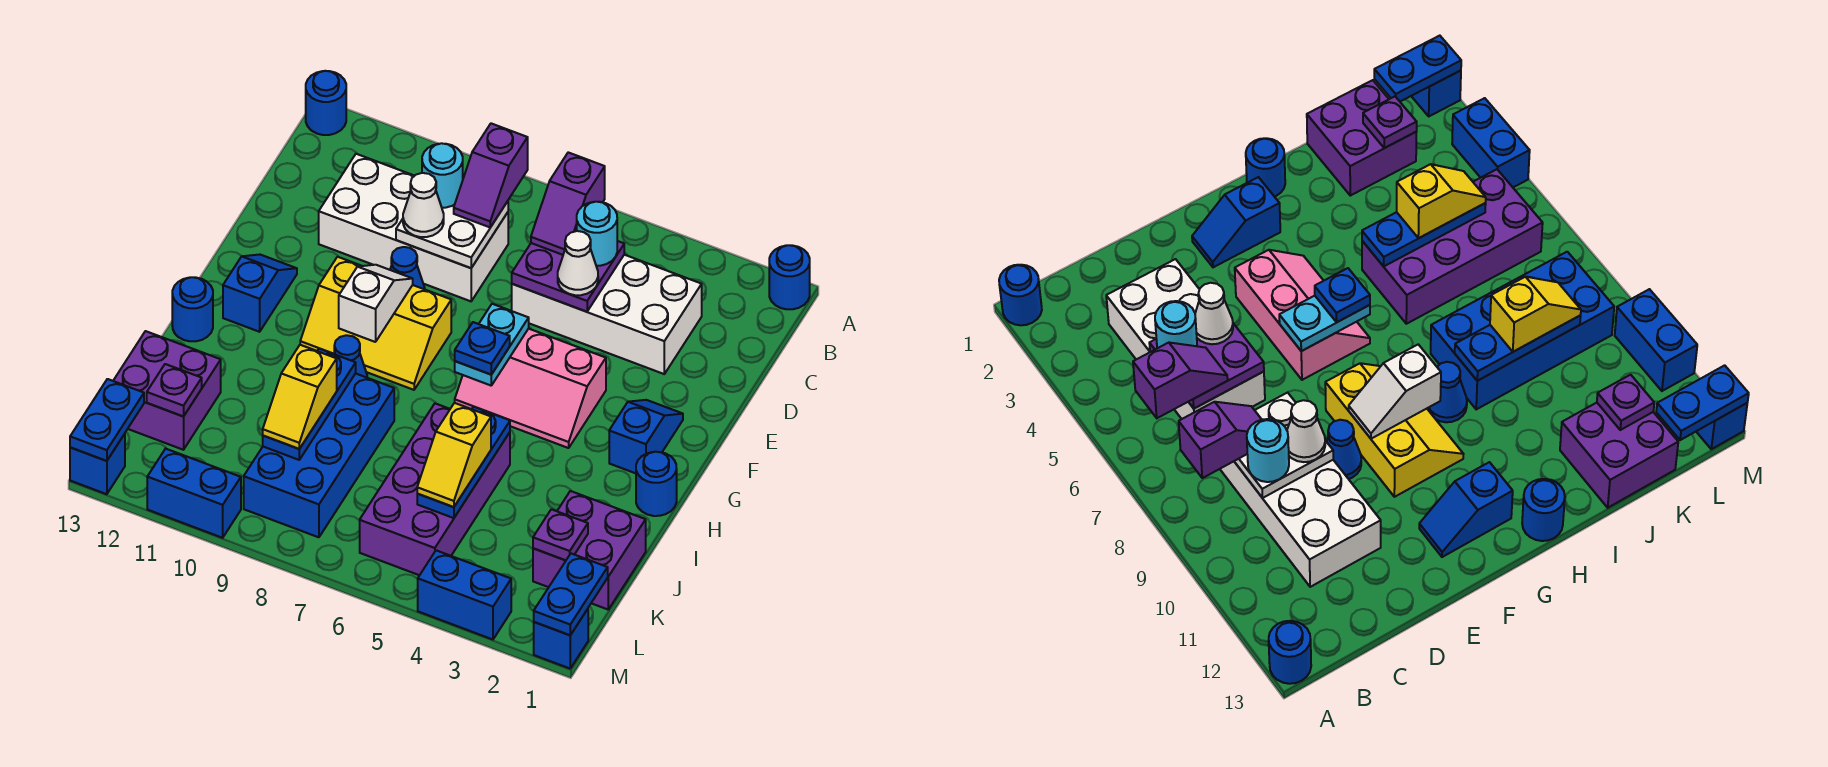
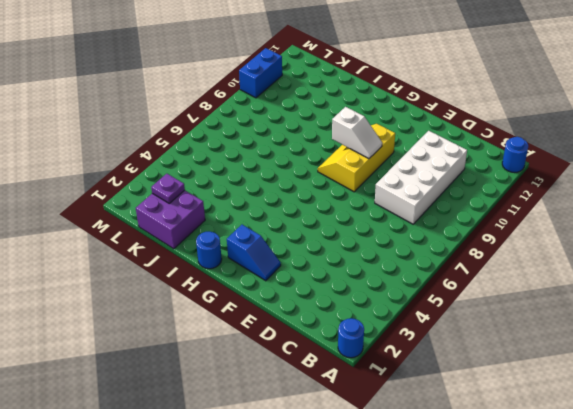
none -> white brick C3:D6 level 1
none -> blue cone E9 level 1
none -> pink slope F4:G6 level 1 top F
none -> blue slope F12:G12 level 1 top G

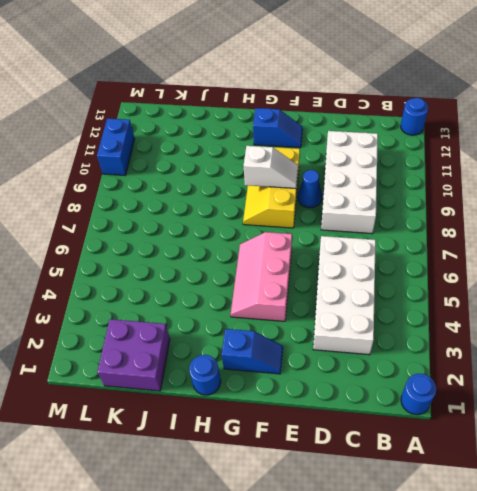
none -> blue cone H9 level 1
none -> blue round brick H13 level 1
none -> purple brick I5:L6 level 1
none -> blue brick I8:L9 level 1

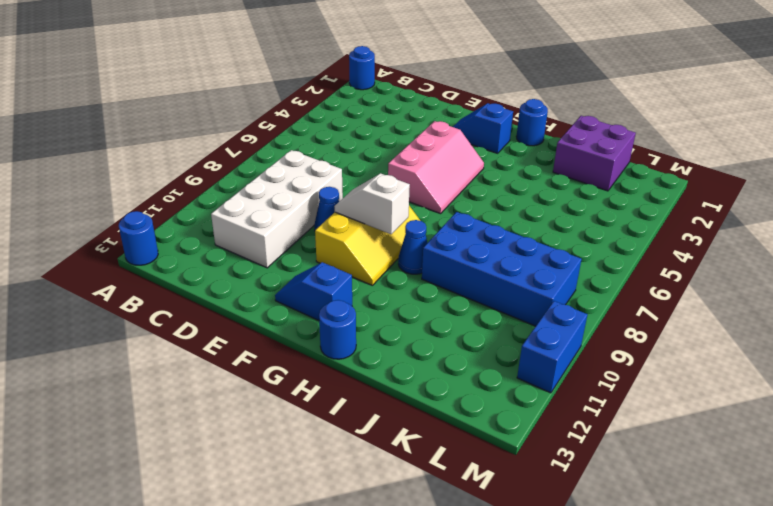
none -> white brick C3:D6 level 1
none -> purple brick I5:L6 level 1
none -> purple brick J12:K13 level 1
none -> blue brick M1 level 1

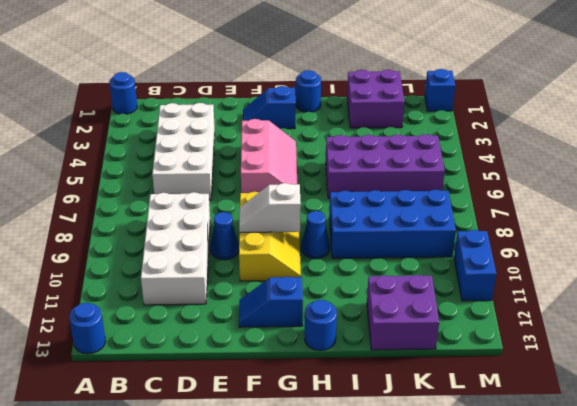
none -> blue brick M3:M4 level 1
none -> blue brick M13 level 1
none -> purple plate C5:D6 level 2
none -> white plate C8:D9 level 2

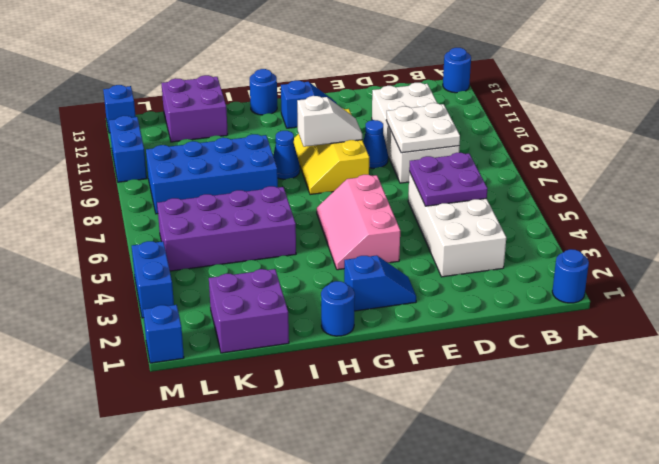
none -> cyan plate F6:G6 level 2
none -> blue plate I5:K5 level 2
none -> blue plate I9:K9 level 2
none -> purple plate K2 level 2

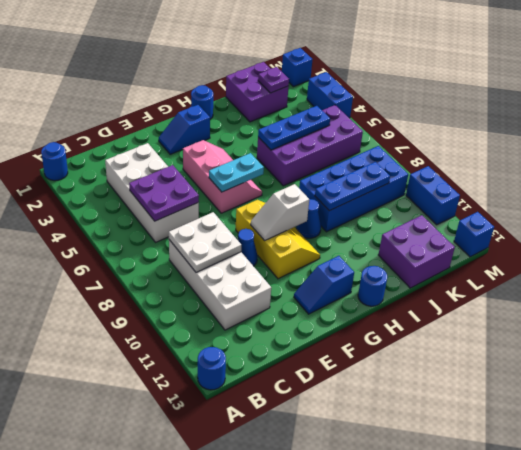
none -> purple plate K12 level 2
none -> blue plate L1:M1 level 2
none -> blue plate L13:M13 level 2
none -> purple slope B6:C6 level 3 top B

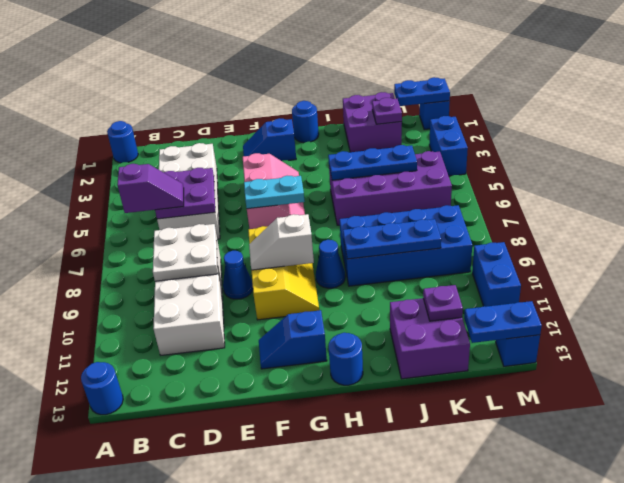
none -> purple slope B8:C8 level 3 top B
none -> cyan round brick C5 level 3
none -> cyan round brick C9 level 3
none -> white cone D5 level 3

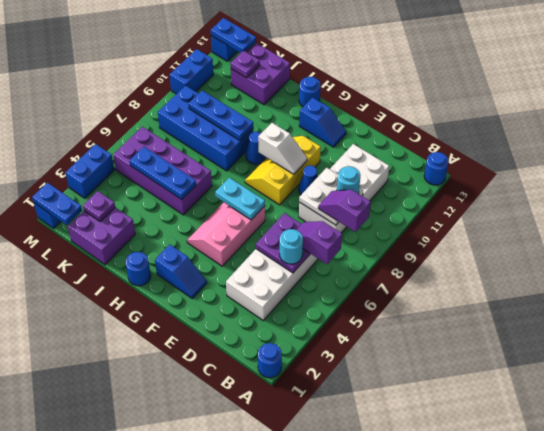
none -> white cone D5 level 3
none -> white cone D9 level 3
none -> blue plate G6 level 3
none -> yellow slope J5:K5 level 3 top J

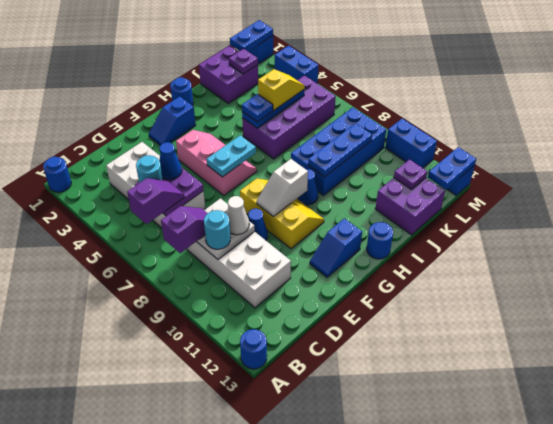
blue cone D5 level 3 -> white cone D5 level 3
blue plate I5 level 3 -> blue plate G6 level 3
none -> yellow slope J9:K9 level 3 top J

